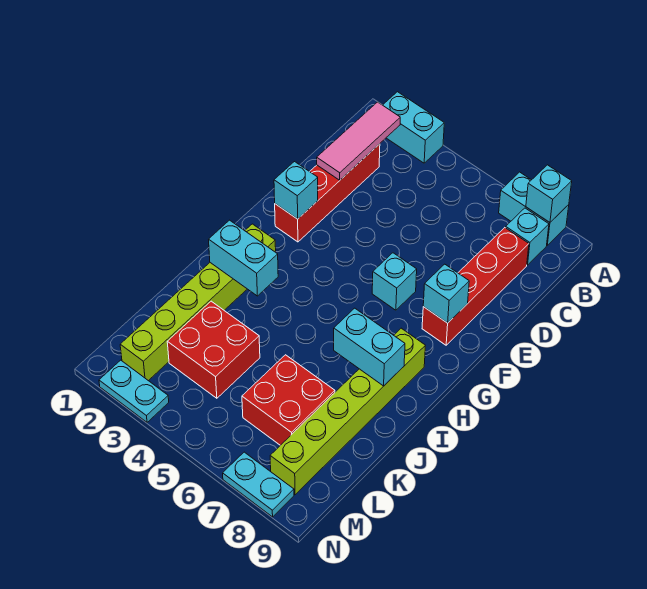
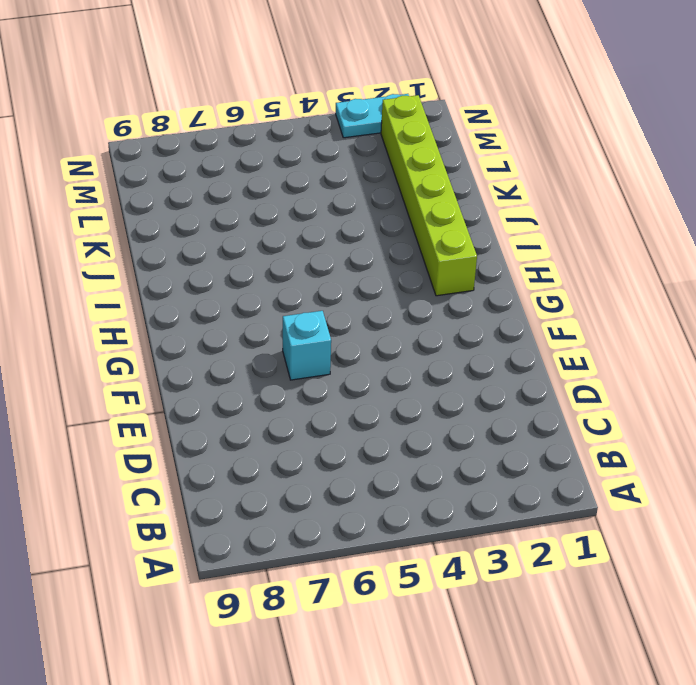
none -> cyan brick A2:A3 level 1
none -> cyan brick A7:A8 level 1
none -> cyan brick B8 level 1

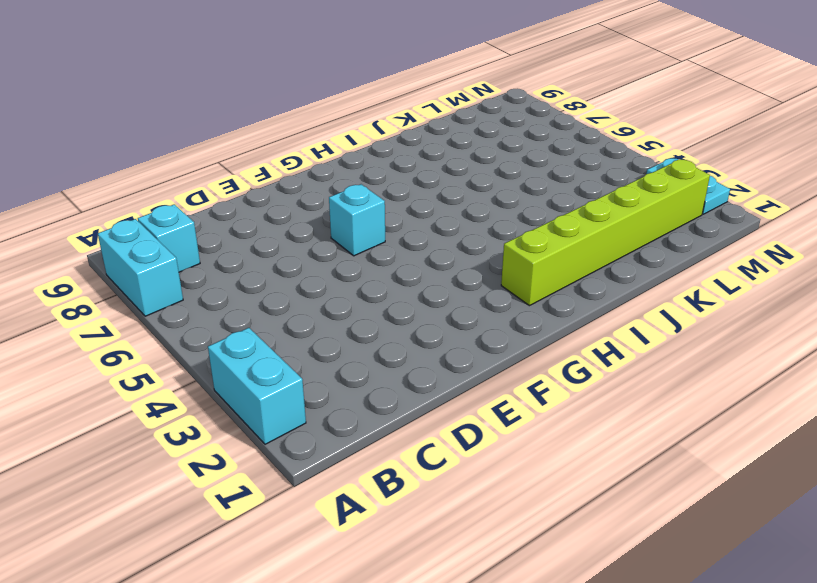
none -> red brick C2:F2 level 1
none -> red brick C8:F8 level 1
none -> lime brick H8:M8 level 1

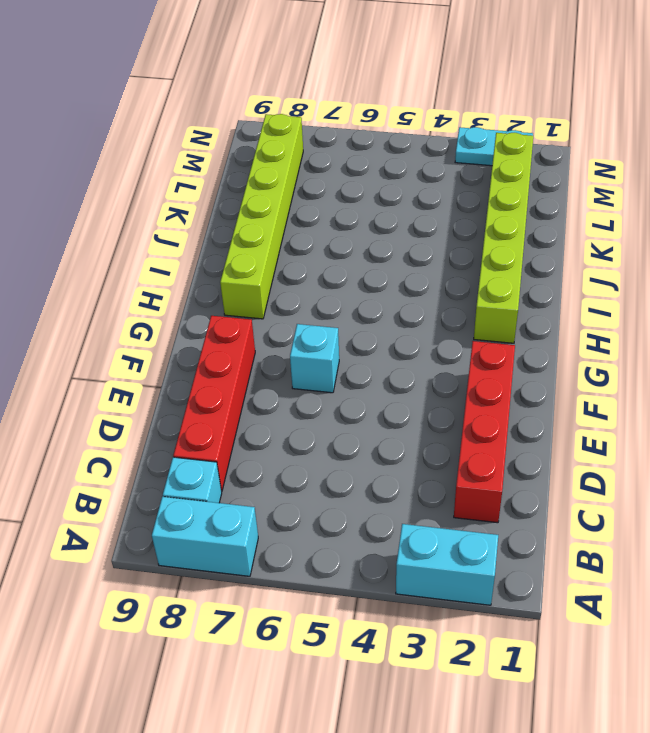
none -> red brick K3:L4 level 1
none -> red brick K6:L7 level 1
none -> cyan plate N7:N8 level 1

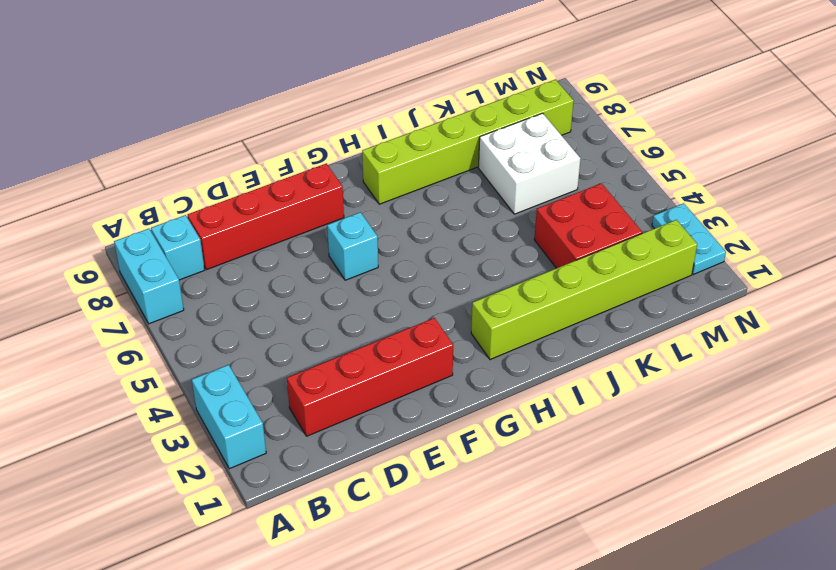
white brick K6:L7 level 1 -> red brick K6:L7 level 1
none -> cyan plate N7:N8 level 1
none -> cyan brick A8 level 2
none -> pink tile B2:D2 level 2

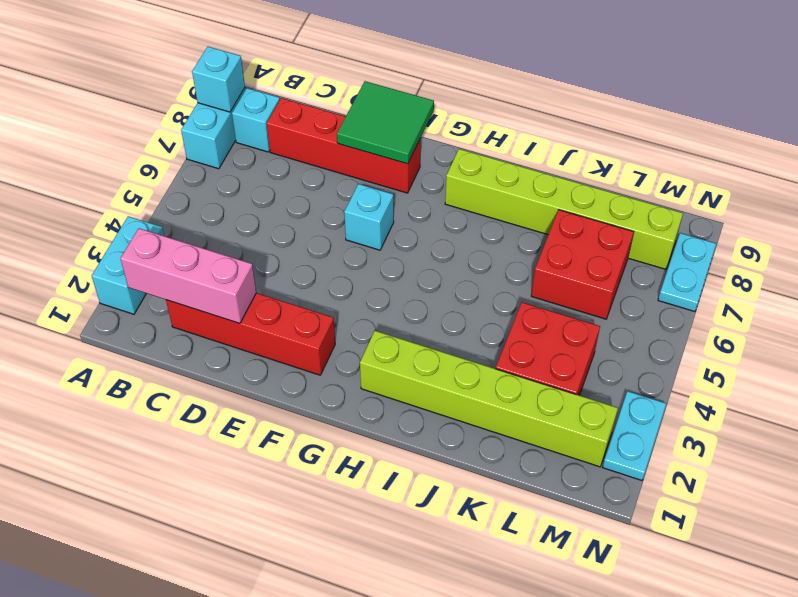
pink brick B2:D2 level 2 -> pink tile B2:D2 level 2
green tile E8:F9 level 2 -> cyan brick F8 level 2
none -> cyan brick F2 level 2
none -> cyan brick I2:I3 level 2
none -> cyan brick I7:I8 level 2

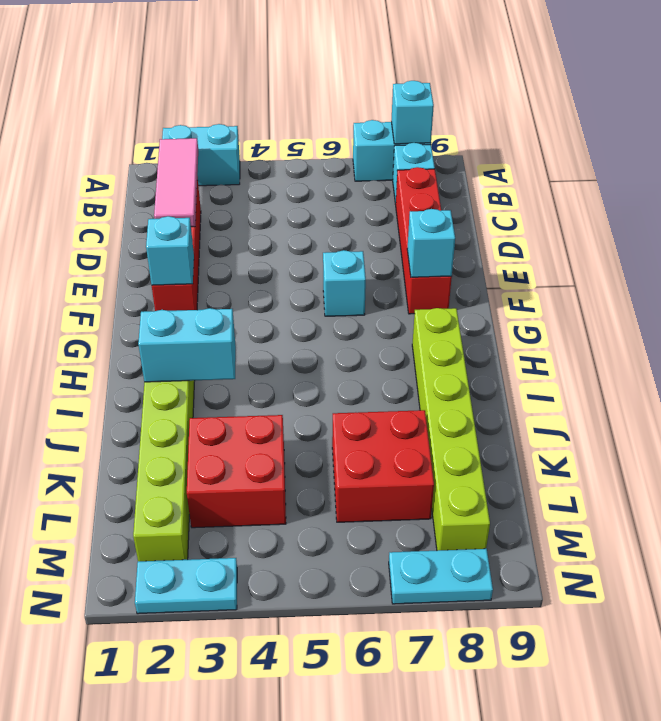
none -> cyan brick I7:I8 level 2

